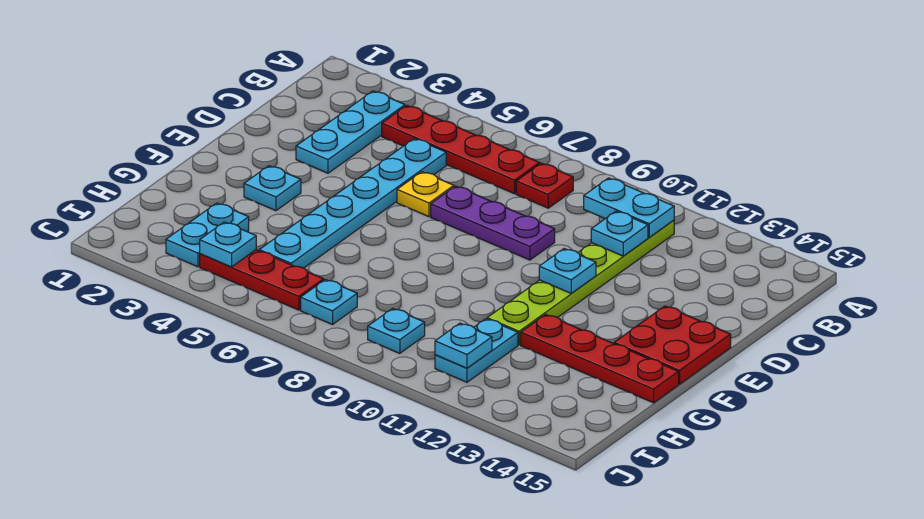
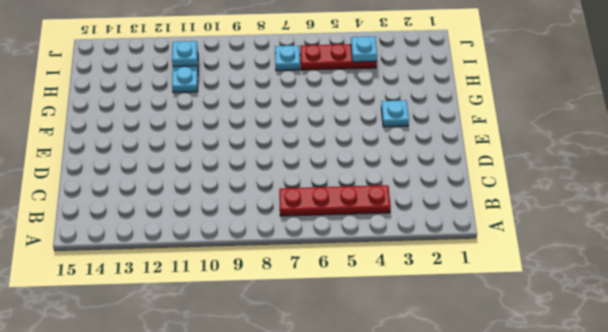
none -> cyan plate B3:D3 level 1
none -> red plate B8 level 1
none -> lime plate B11:G11 level 1

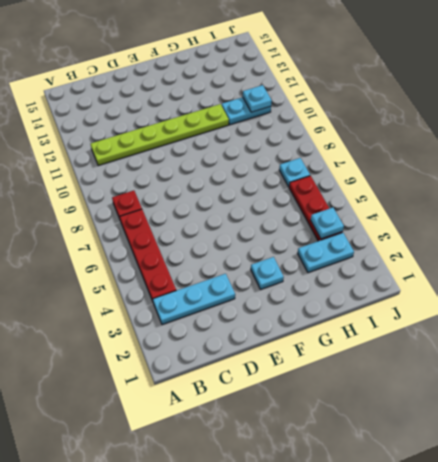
none -> cyan plate C5:H5 level 1
none -> yellow plate D6 level 1
none -> purple plate D7:D9 level 1

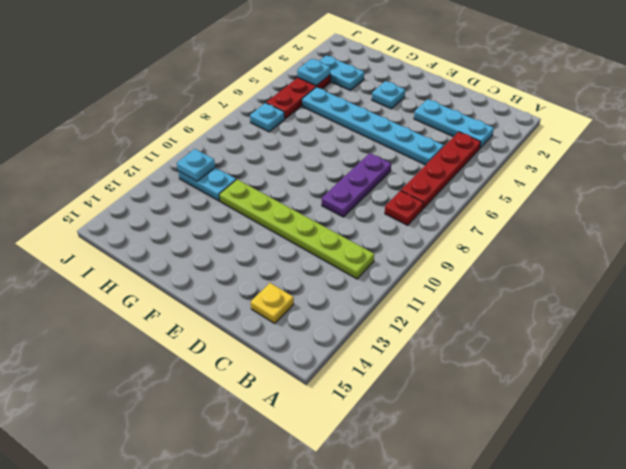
yellow plate C14 level 1 -> yellow plate D6 level 1
none -> red plate E14:F15 level 1
none -> red plate G12:G15 level 1
none -> cyan plate I9 level 1

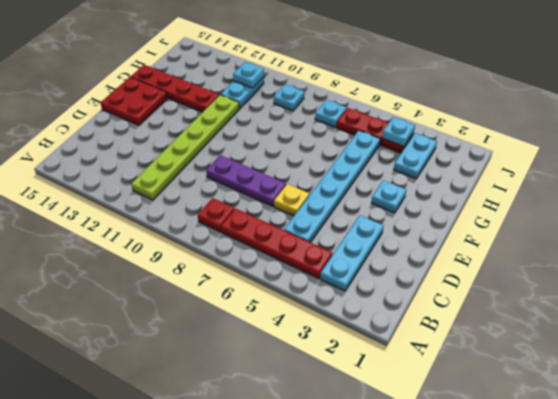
none -> cyan plate B10:B11 level 2
none -> cyan plate C11 level 2
none -> cyan plate E11 level 2

